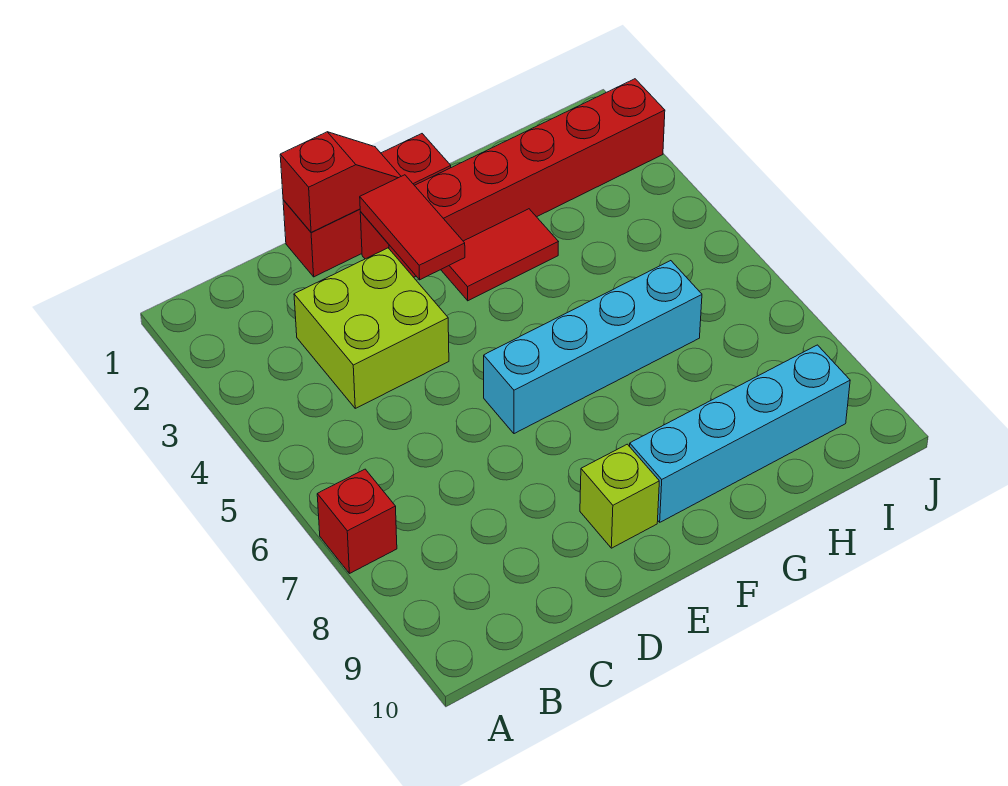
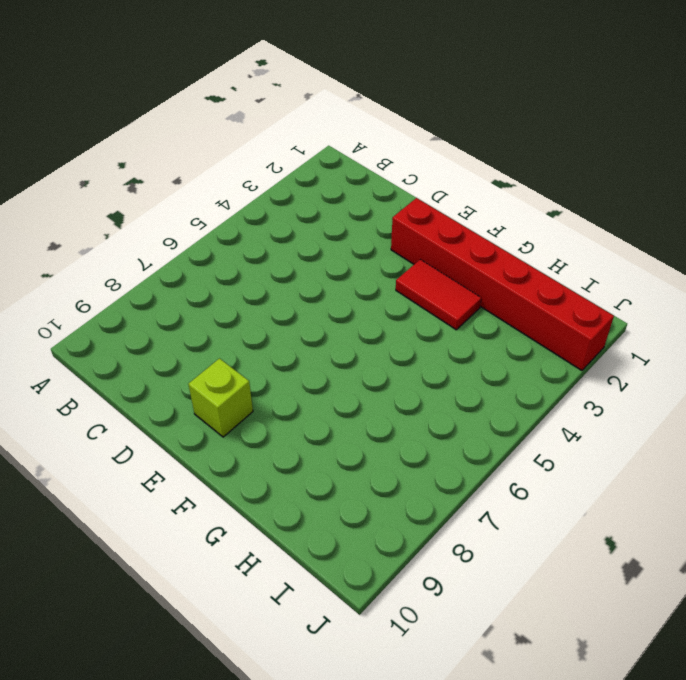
none -> red brick A7 level 1
none -> lime brick C3:D4 level 1

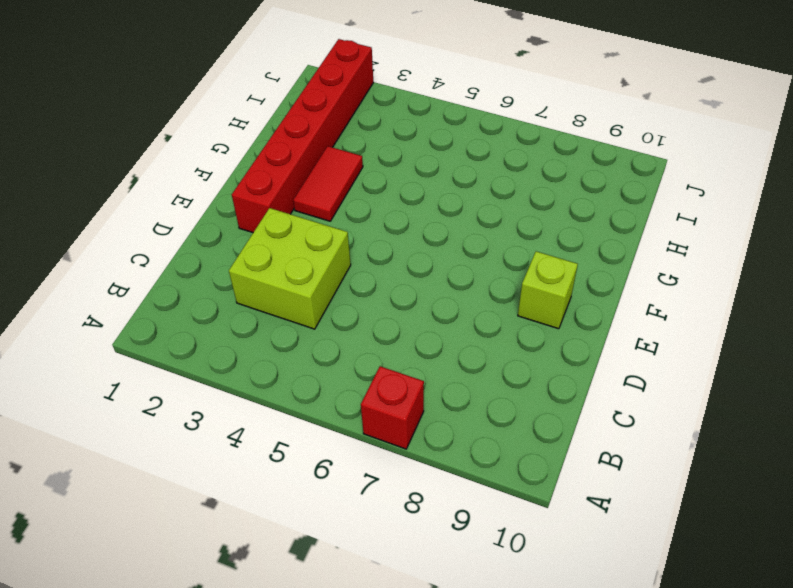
none -> red brick D1:F1 level 1
none -> cyan brick E6:H6 level 1

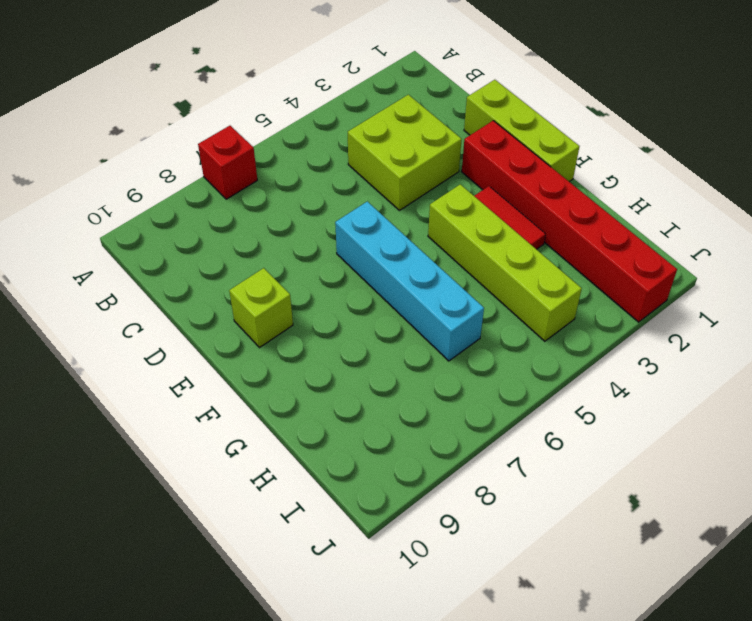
lime brick D1:F1 level 1 -> red brick D1:F1 level 1
lime brick F4:I4 level 1 -> none
none -> cyan brick F9:I9 level 1
none -> red slope D1:E1 level 2 top D

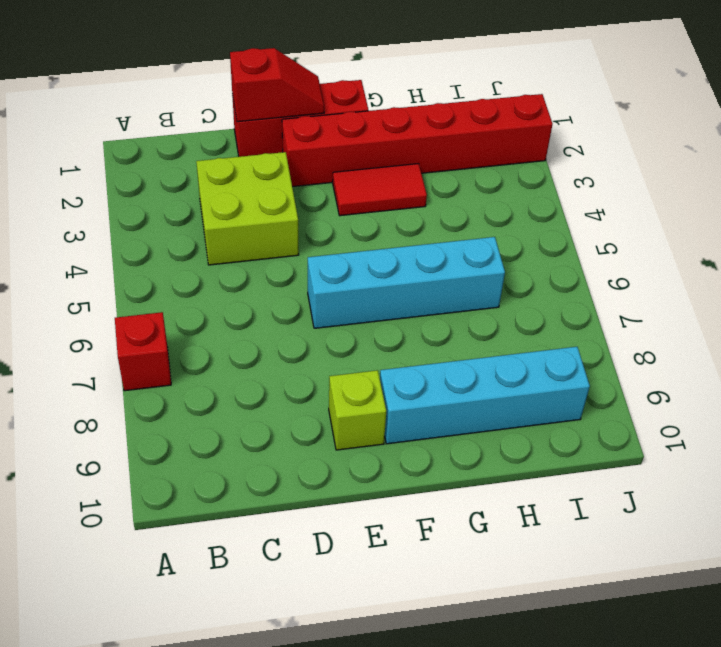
none -> red tile E2:E3 level 2

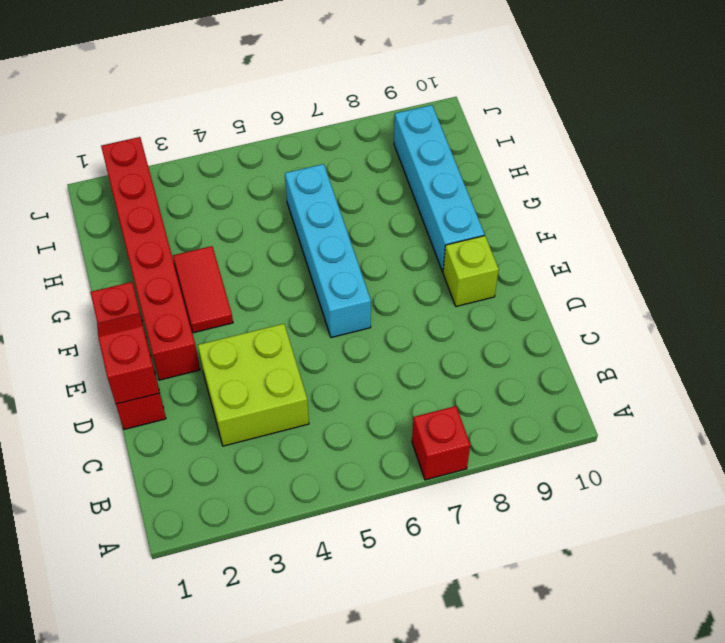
none -> red tile E2:E3 level 2

